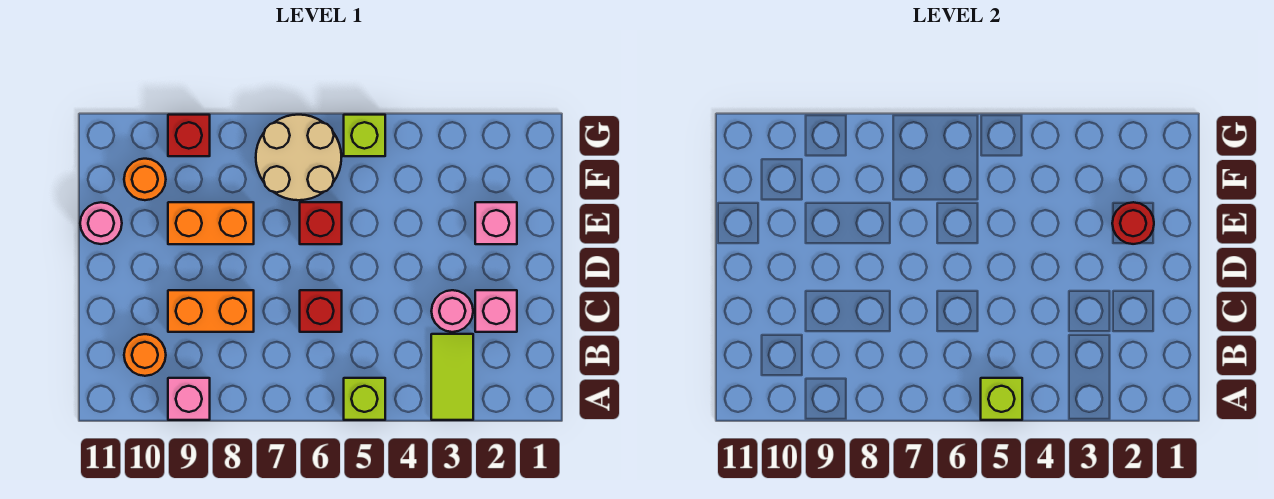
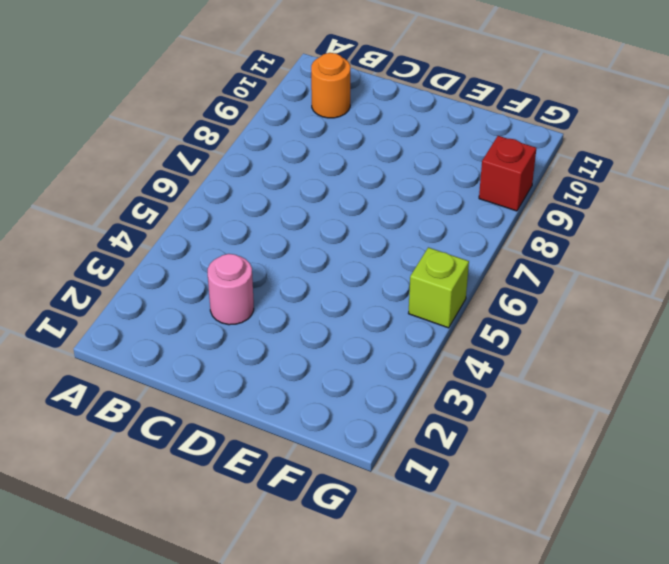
none -> lime tile A3:B3 level 1
none -> lime brick A5 level 1
none -> pink brick A9 level 1

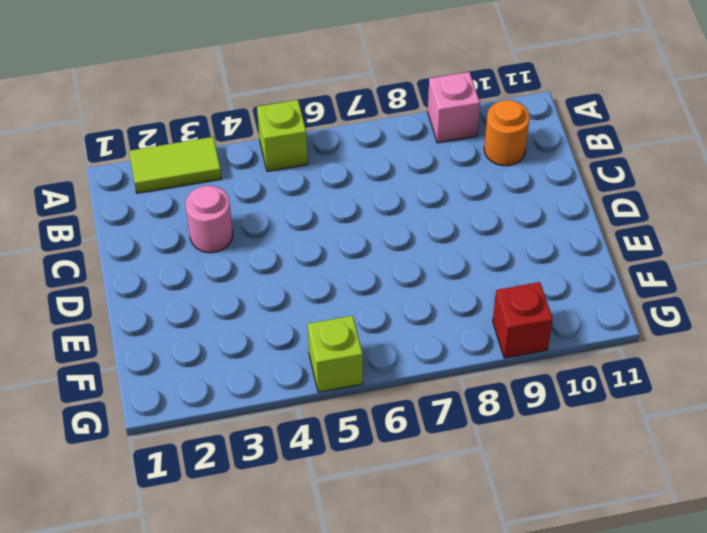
lime tile A2:A3 level 1 -> lime tile A3:B3 level 1
none -> pink brick C2 level 1
none -> red brick C6 level 1
none -> orange brick C8:C9 level 1

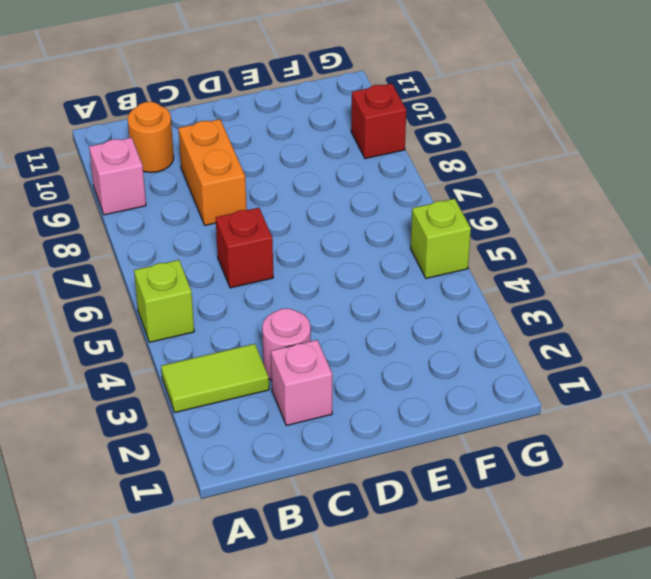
none -> pink brick E2 level 1
none -> red brick E6 level 1
none -> orange brick E8:E9 level 1

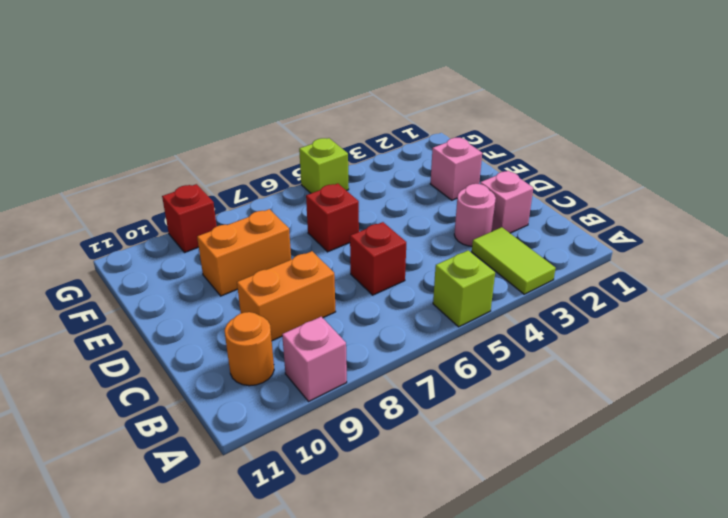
none -> pink round brick E11 level 1
none -> tan round brick F6:G7 level 1
none -> orange round brick F10 level 1

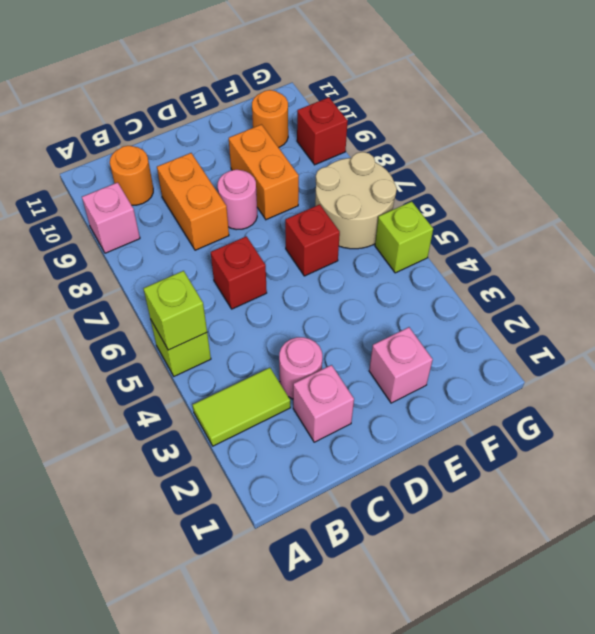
pink round brick D8 level 1 -> pink round brick E11 level 1
none -> red round brick E2 level 2

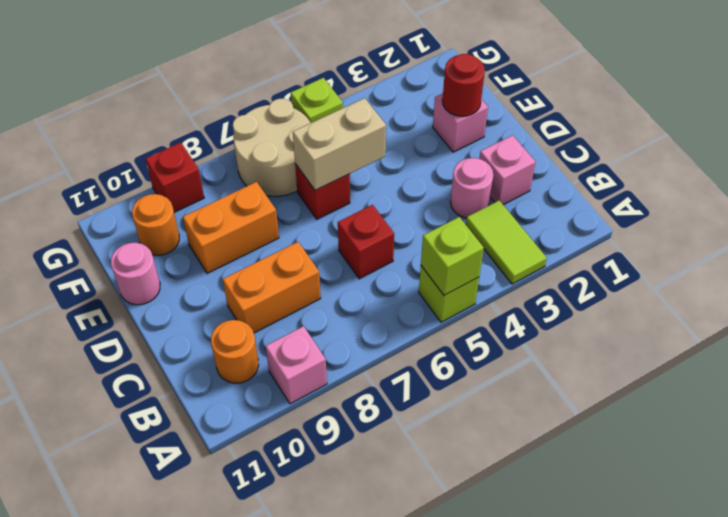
tan brick E5:E6 level 2 -> none

